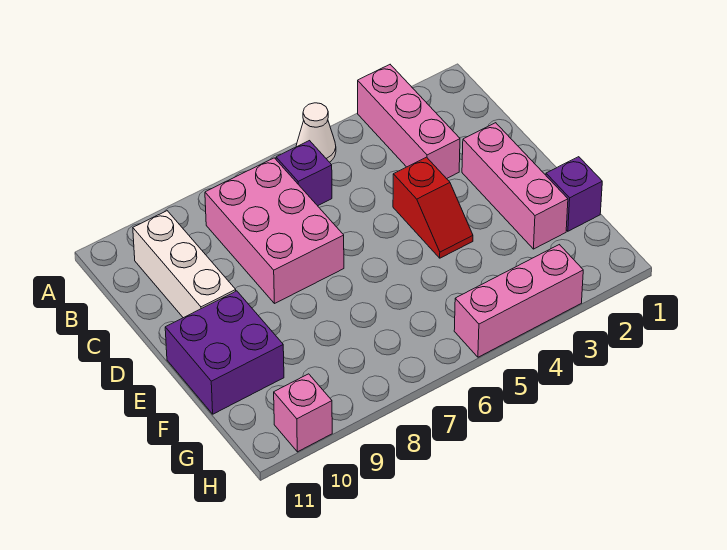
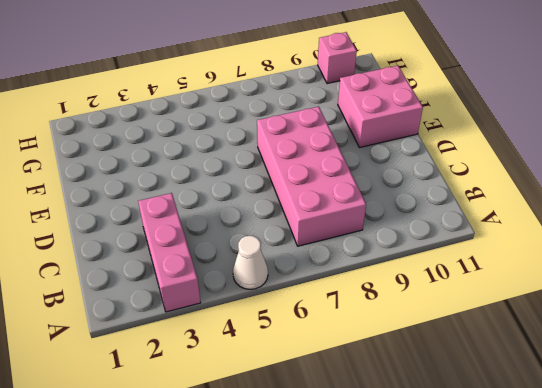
pink brick B7:E8 level 1 -> pink brick B7:D8 level 1
pink brick E10:F11 level 1 -> purple brick E10:F11 level 1
none -> purple brick B6 level 1
none -> white brick B10:D10 level 1

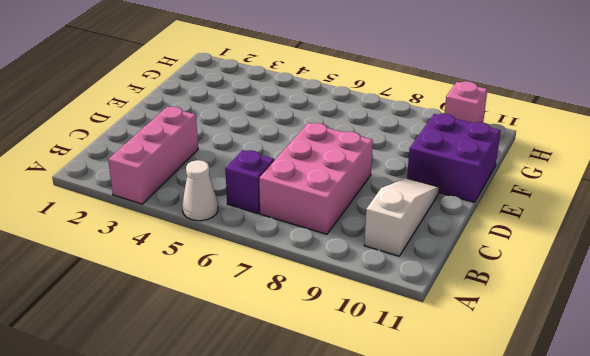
white slope B10:D10 level 1 top B -> white brick B10:D10 level 1
none -> pink brick D2:F2 level 1
none -> red slope D4:E4 level 1 top D

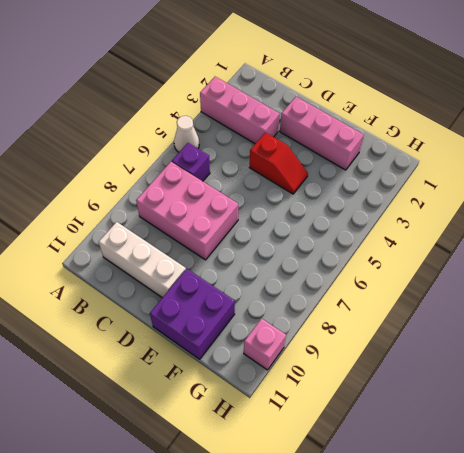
none -> purple brick F1 level 1
none -> pink brick H3:H5 level 1

